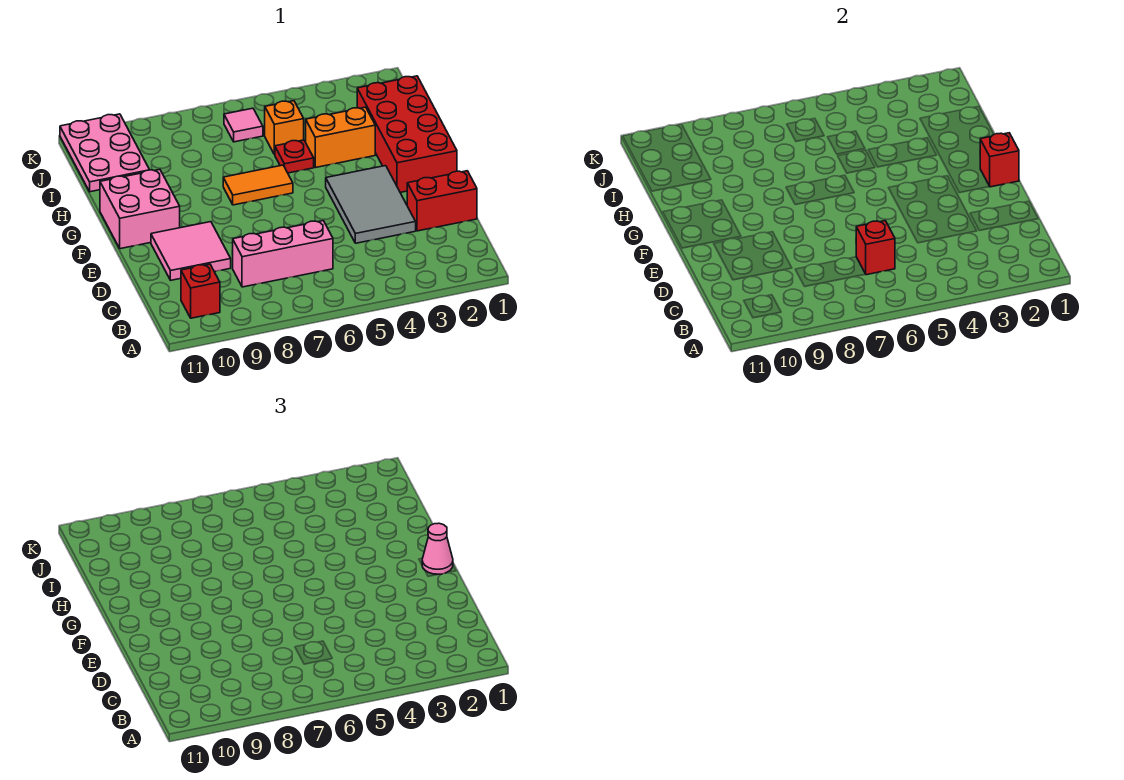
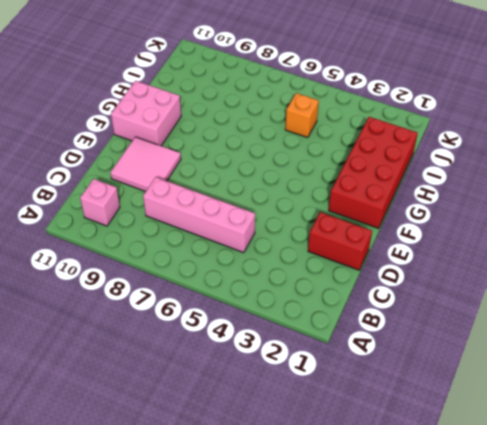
pink brick B10 level 1 -> red brick B10 level 1
pink brick C5:C8 level 1 -> pink brick C6:C8 level 1
none -> grey tile D3:F4 level 1
none -> orange tile G6:G7 level 1
none -> orange brick H3:H4 level 1

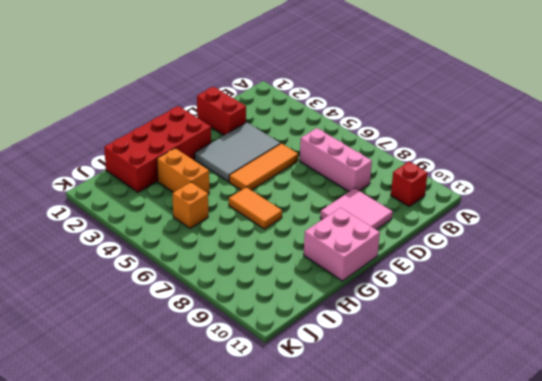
orange tile D5:F5 level 1 -> none
none -> red plate H5 level 1
none -> pink plate I10:K11 level 1
none -> pink tile J6 level 1

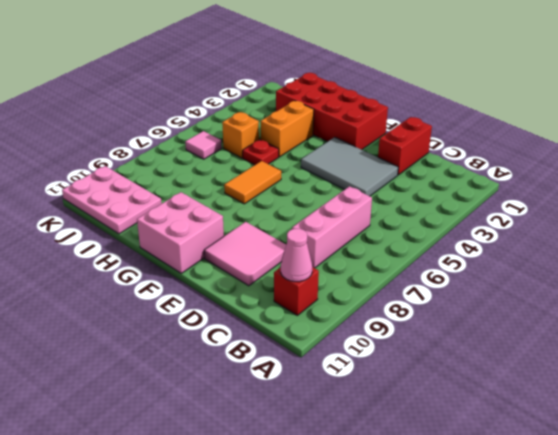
pink cone B10 level 2 -> pink cone F1 level 3
none -> red brick C6 level 2
none -> red brick F1 level 2

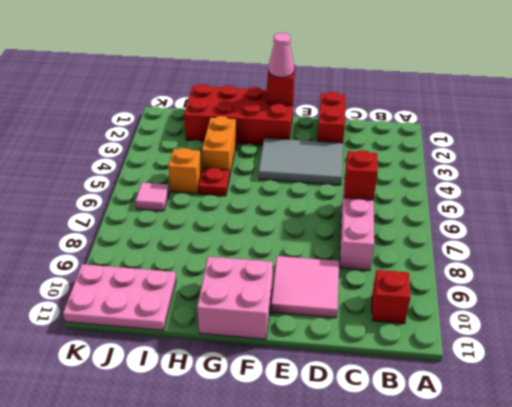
none -> orange tile G6:G7 level 1

